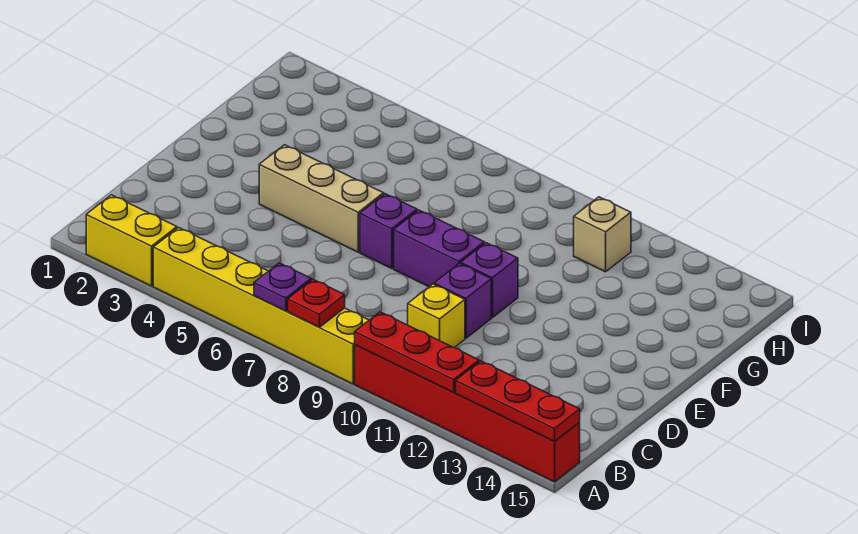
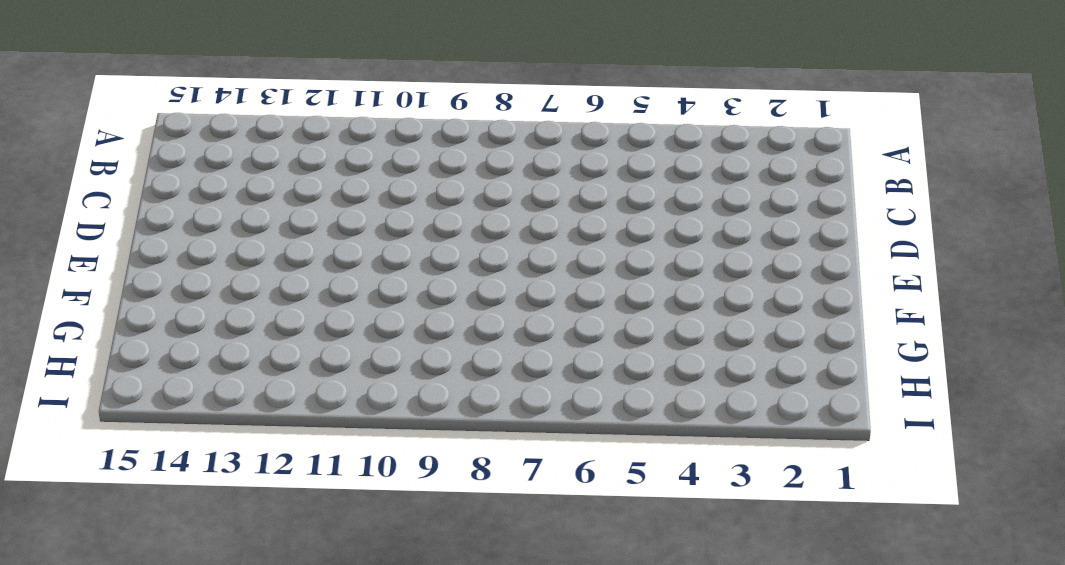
none -> yellow brick A2:A3 level 1
none -> yellow brick A4:A9 level 1
none -> red brick A10:A15 level 1

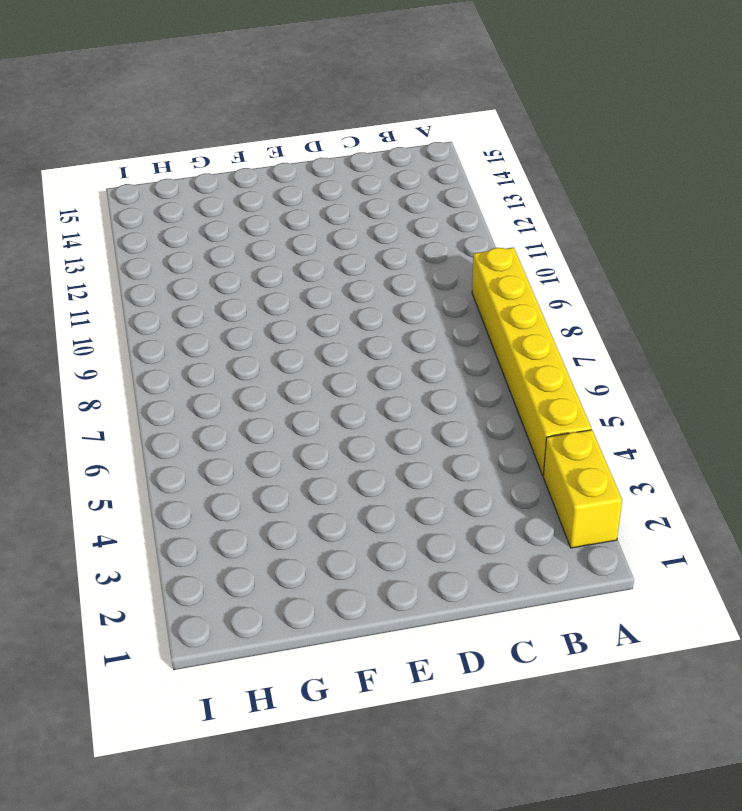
none -> red brick A10:A15 level 1
none -> yellow brick C10 level 1
none -> purple brick D10 level 1

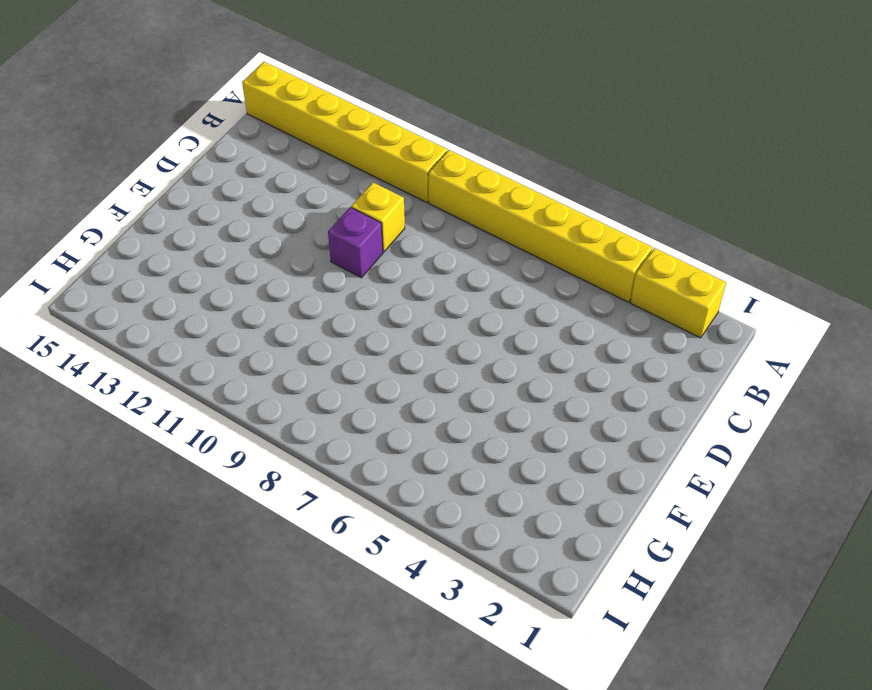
yellow brick A10:A15 level 1 -> red brick A10:A15 level 1
none -> tan brick E4:E6 level 1
none -> purple brick E7 level 1
none -> purple brick E8:E9 level 1

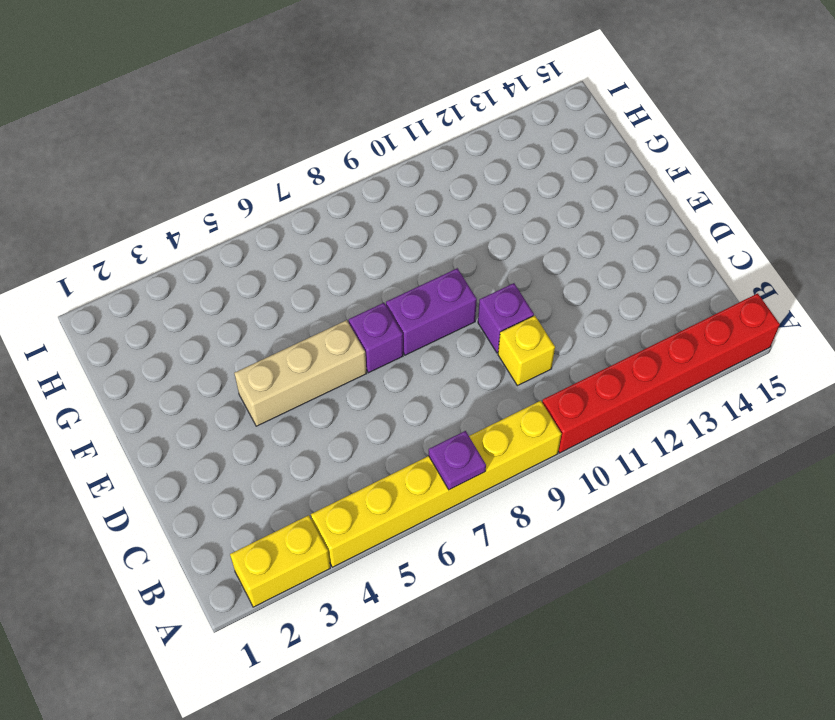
none -> purple brick E10 level 1
none -> tan brick H11 level 1
none -> red plate A8 level 2

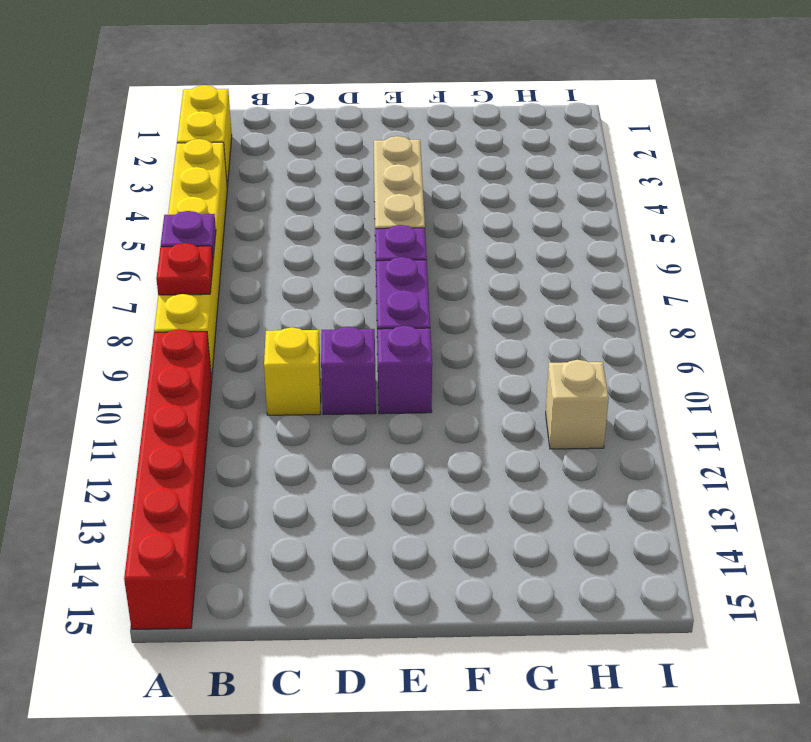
none -> red plate A10:A12 level 2
none -> red plate A13:A15 level 2

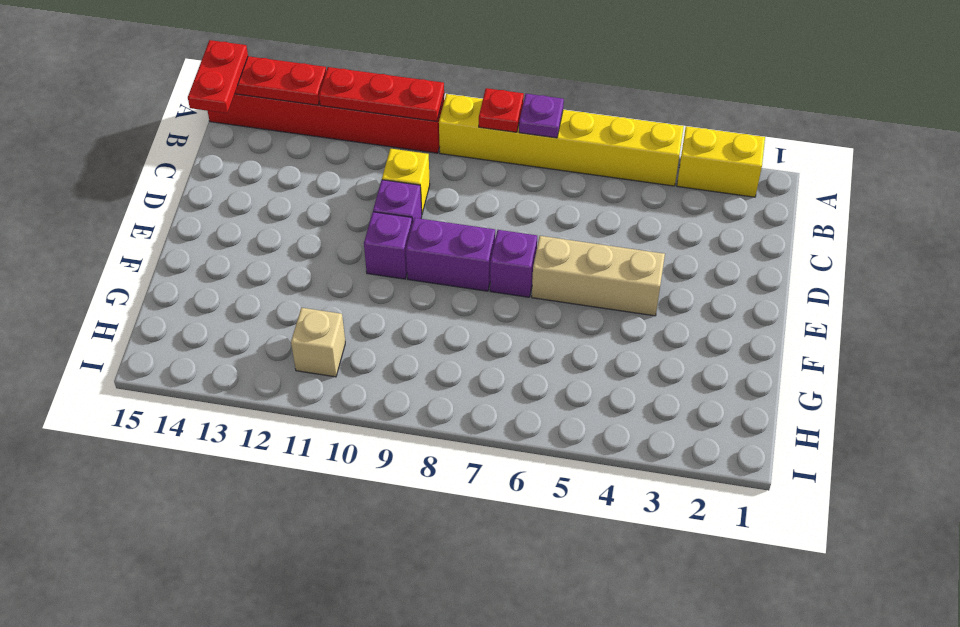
red plate A15:B15 level 3 -> none

